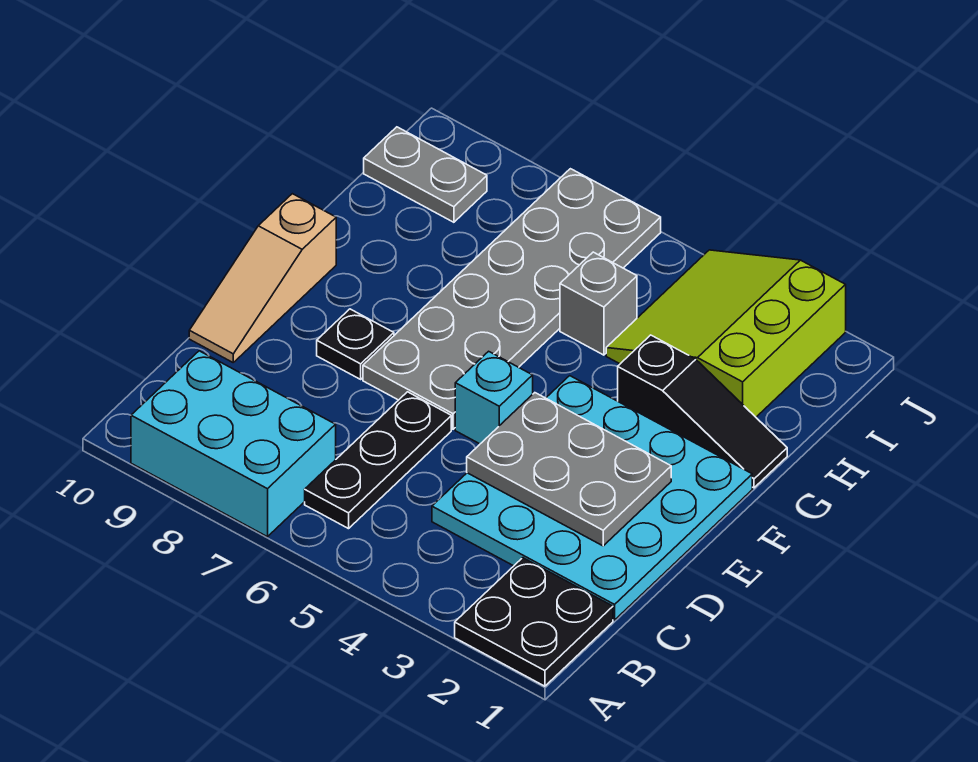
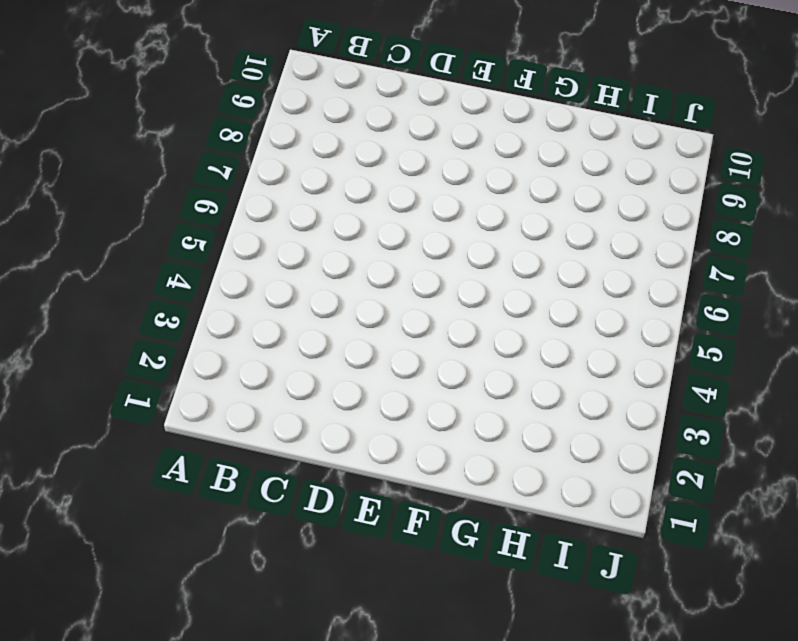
none -> black plate A1:B2 level 1
none -> cyan brick A7:B9 level 1
none -> black plate B6:D6 level 1

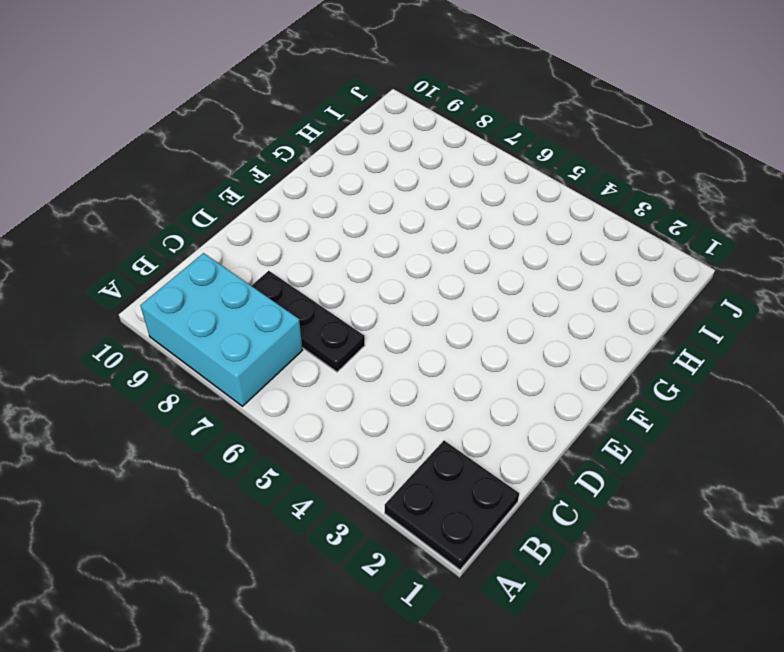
black plate C6:C8 level 1 -> black plate B6:D6 level 1
none -> cyan plate C1:F4 level 1
none -> tan slope D10:F10 level 1 top F
none -> cyan brick E5 level 1

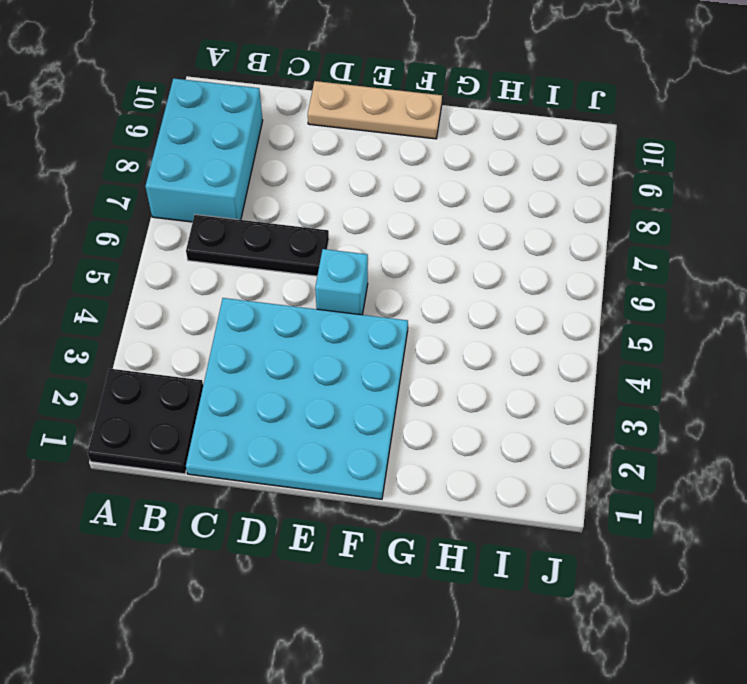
tan plate D10:F10 level 1 -> tan slope D10:F10 level 1 top F
none -> grey plate E6:J7 level 1
none -> black plate E8 level 1
none -> black slope G1:G3 level 1 top 3

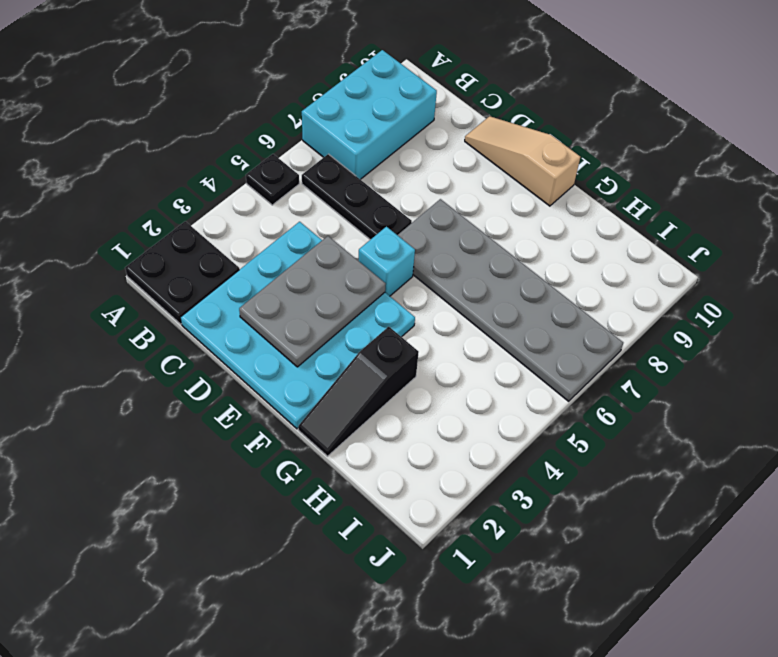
black plate A5 level 1 -> black plate E8 level 1
none -> lime slope H2:J4 level 1 top 2
none -> grey brick H5 level 1
none -> grey plate I9:I10 level 1

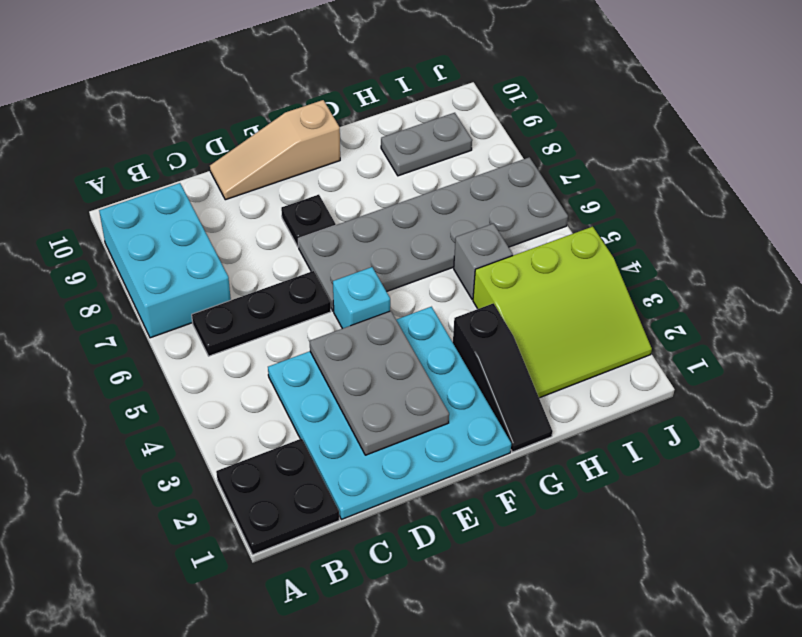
lime slope H2:J4 level 1 top 4 -> lime slope H2:J4 level 1 top 2
grey plate H9:I9 level 1 -> grey plate I9:I10 level 1

